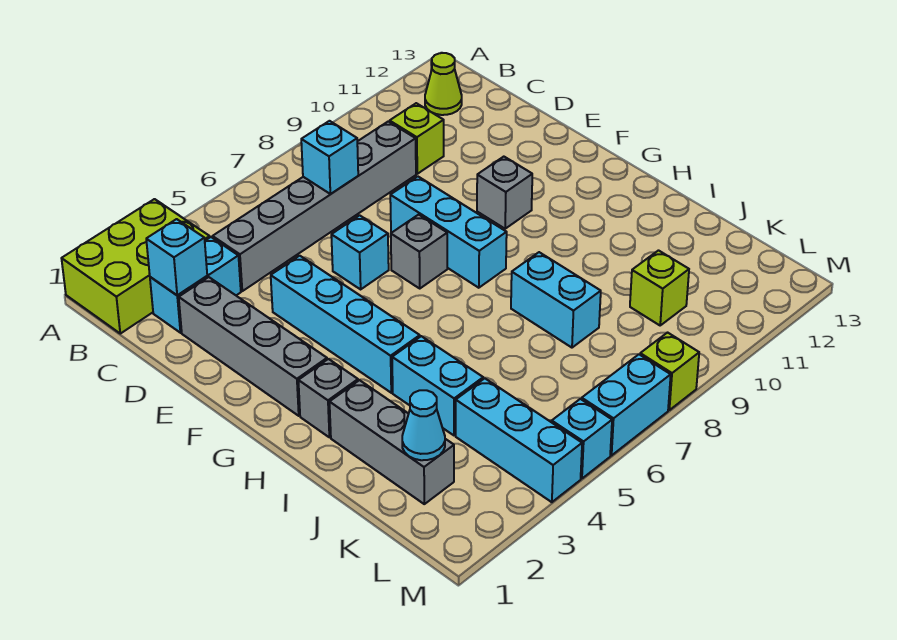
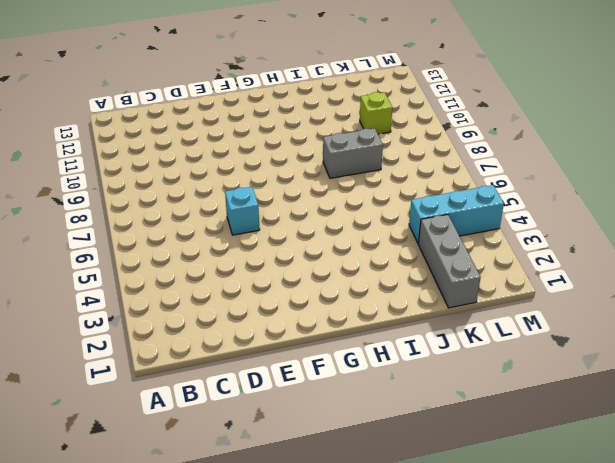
grey brick I8:J8 level 1 -> cyan brick I8:J8 level 1
grey brick K1:K3 level 1 -> grey brick I2:K2 level 1
none -> lime brick A1:B3 level 1
none -> lime cone B12 level 1
none -> cyan brick C2:C3 level 1

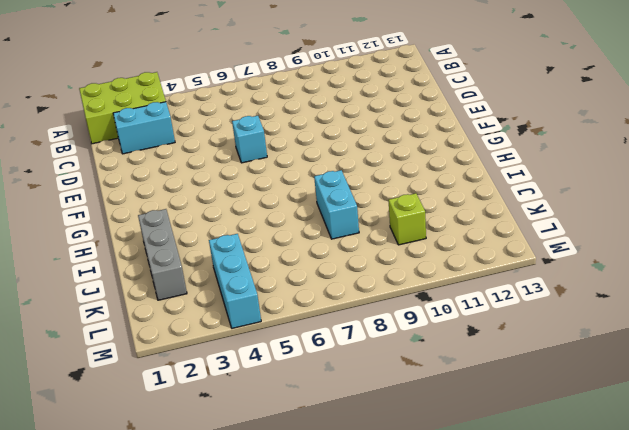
none -> lime cone B12 level 1
none -> grey brick C4:C9 level 1
none -> lime brick C10 level 1

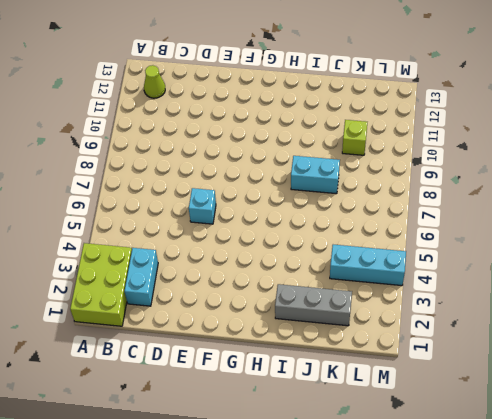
none -> grey brick C4:C9 level 1
none -> lime brick C10 level 1
none -> grey brick D2:G2 level 1

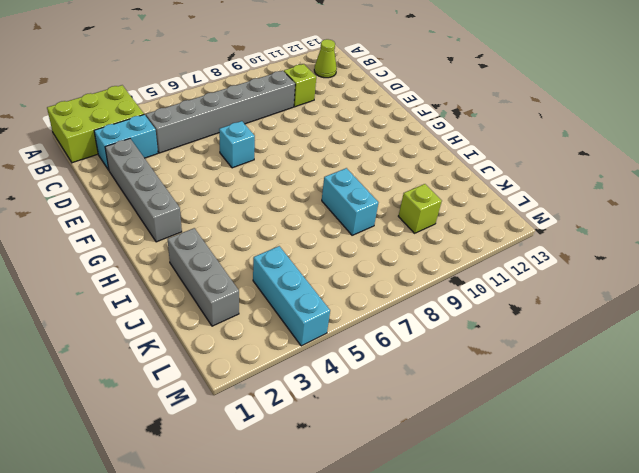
none -> cyan brick E4:H4 level 1
none -> cyan brick E8:G8 level 1
none -> grey brick F7 level 1

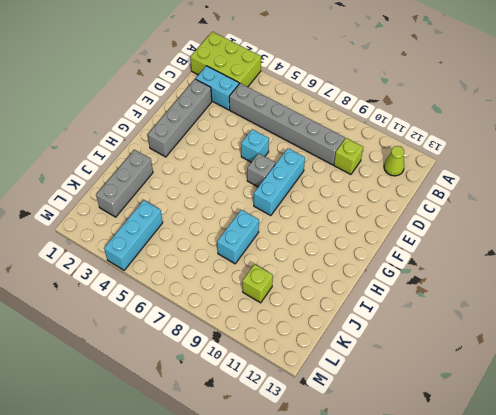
none -> cyan brick E4:H4 level 1
none -> grey brick F10 level 1
none -> grey brick H2 level 1

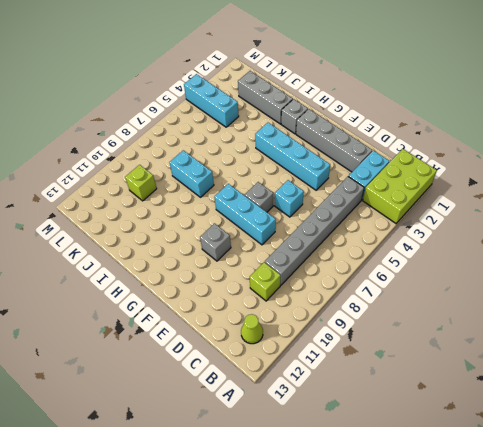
none -> cyan brick I4:J4 level 1
none -> cyan brick M5 level 1
none -> cyan brick M6:M7 level 1

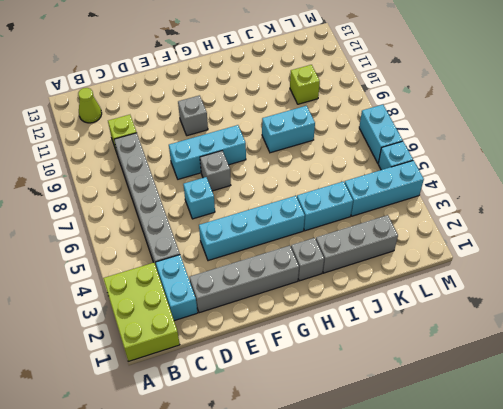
none -> lime brick M8 level 1
none -> cyan brick C2 level 2
none -> cyan brick C7 level 2

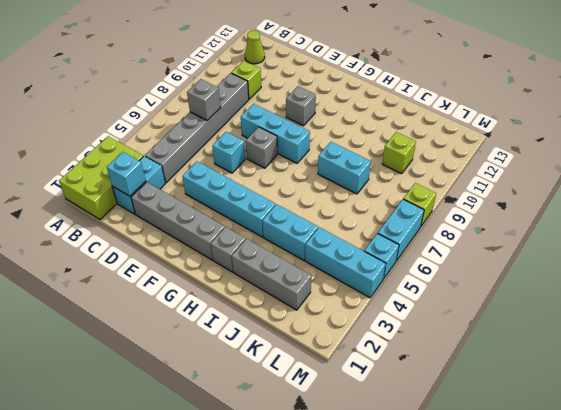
grey brick C7 level 2 -> cyan brick C7 level 2
none -> cyan cone K2 level 2

